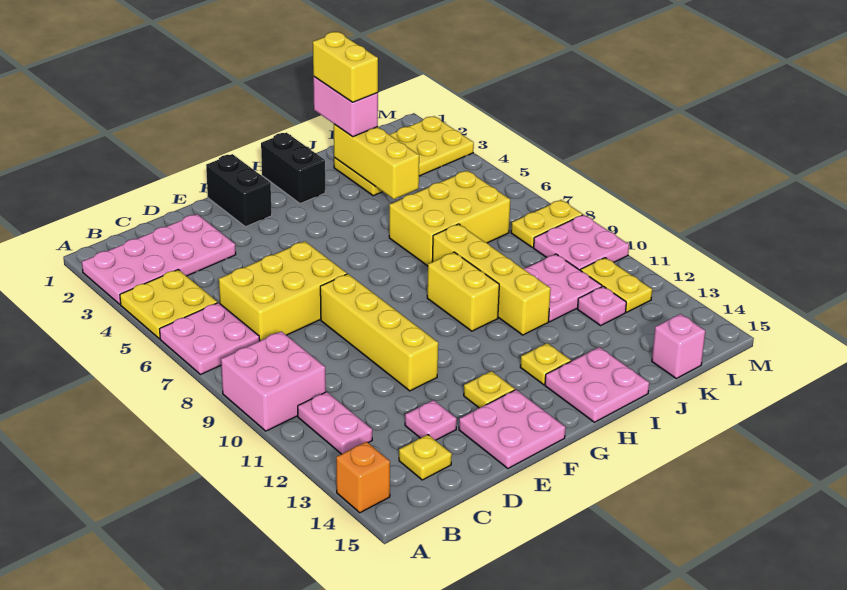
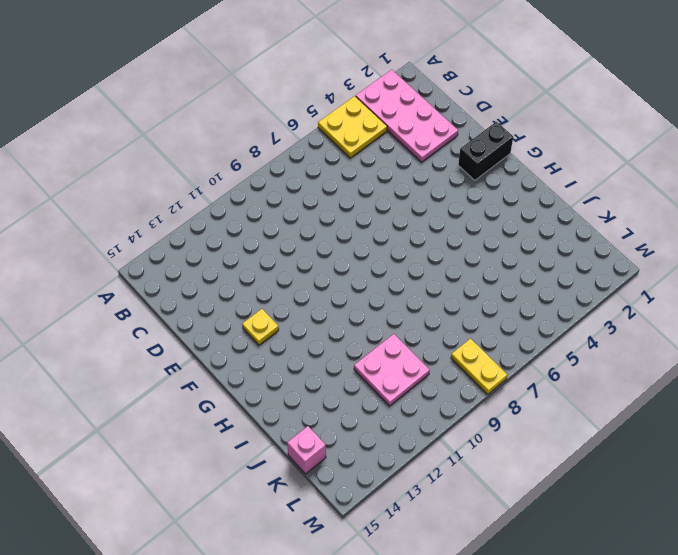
none -> pink plate A6:B7 level 1
none -> pink brick A9:B10 level 1
none -> orange brick A14 level 1

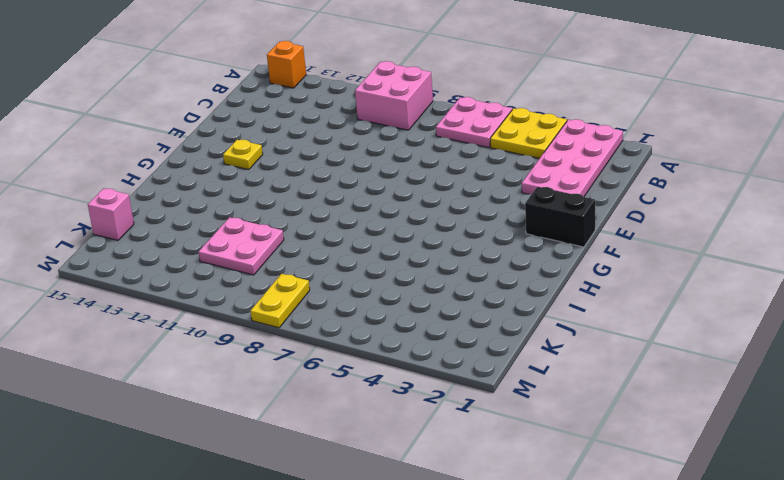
none -> pink plate B11:B12 level 1
none -> yellow brick C6:E7 level 1
none -> yellow plate C14 level 1

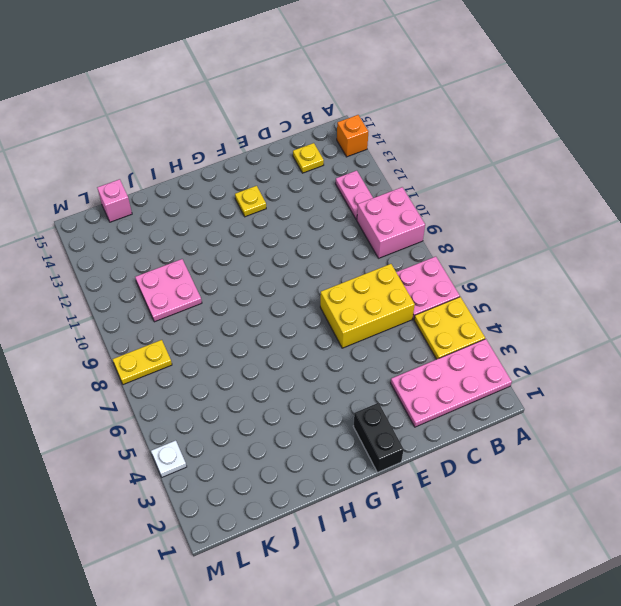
white plate M4 level 1 -> none
none -> pink plate D13 level 1
none -> yellow brick E8:E11 level 1
none -> pink plate E14:F15 level 1

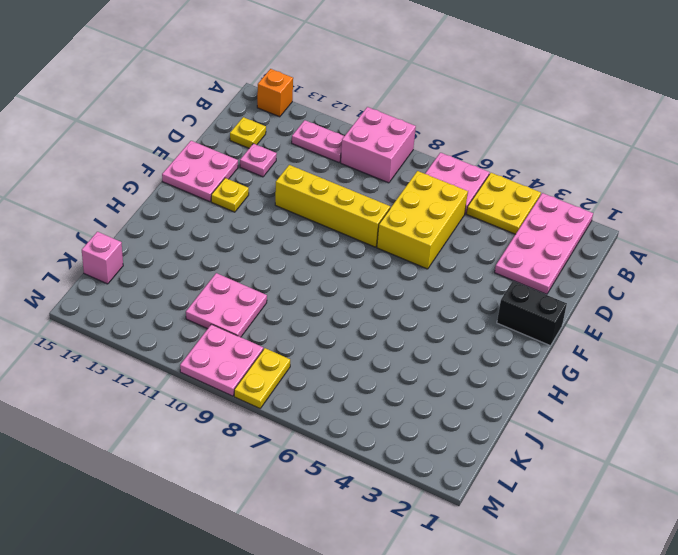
none -> black brick H1:H2 level 1
none -> yellow brick H9:H10 level 1
none -> yellow plate H13 level 1

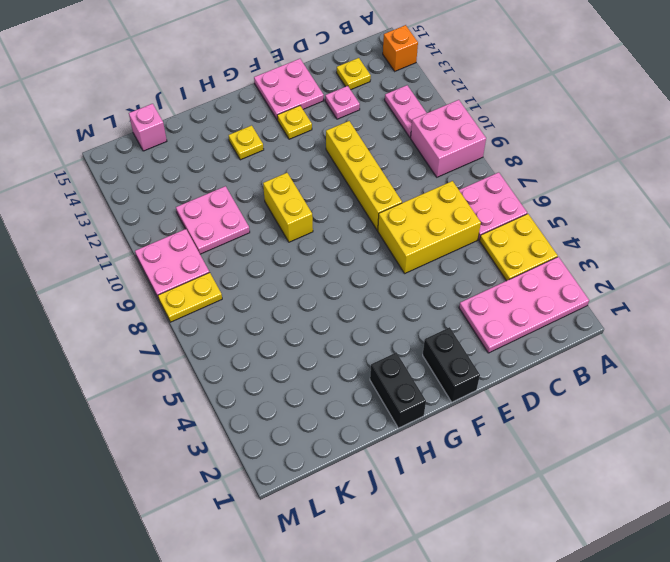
none -> pink plate H14:I15 level 1
none -> yellow brick I6:K7 level 1
none -> yellow brick I8:I11 level 1

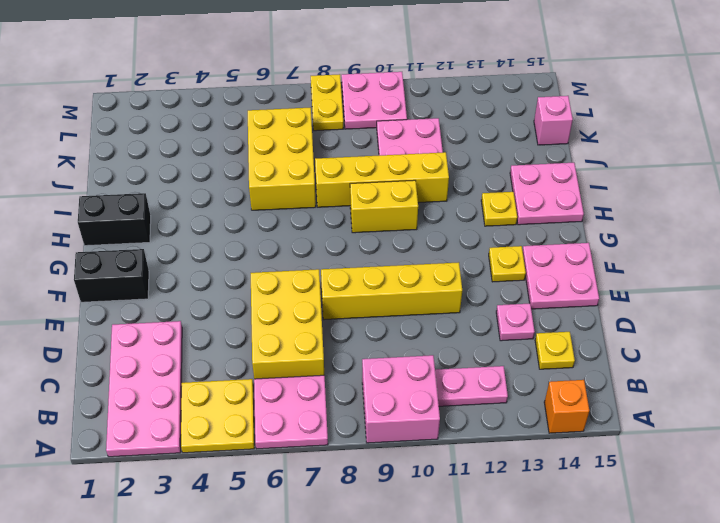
none -> yellow plate J2:M3 level 1
none -> pink plate K12 level 1
none -> yellow plate L11:L12 level 1

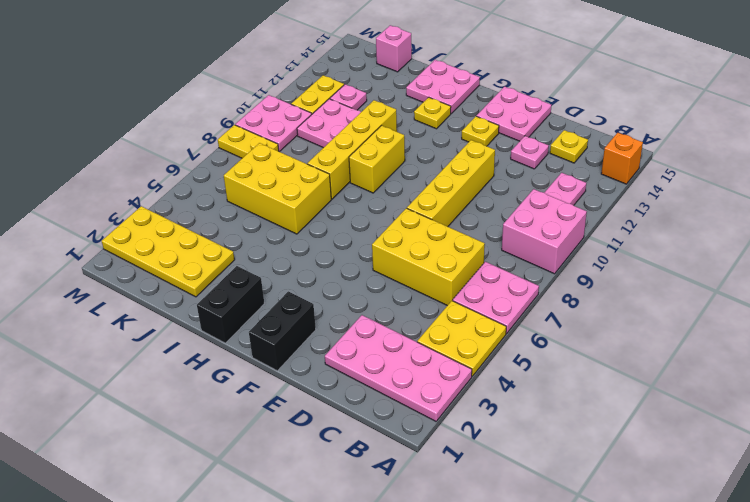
none -> yellow brick J2:J4 level 2
none -> pink brick J1:J2 level 3
none -> yellow brick J1:J2 level 4

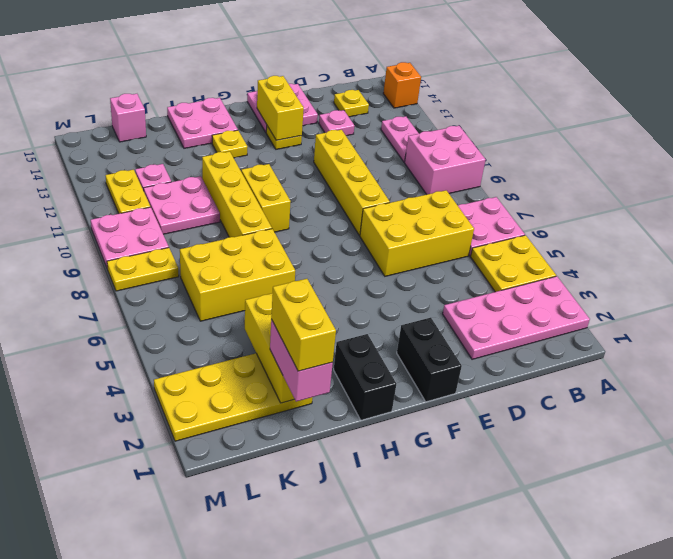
yellow brick F13:F14 level 2 -> none

